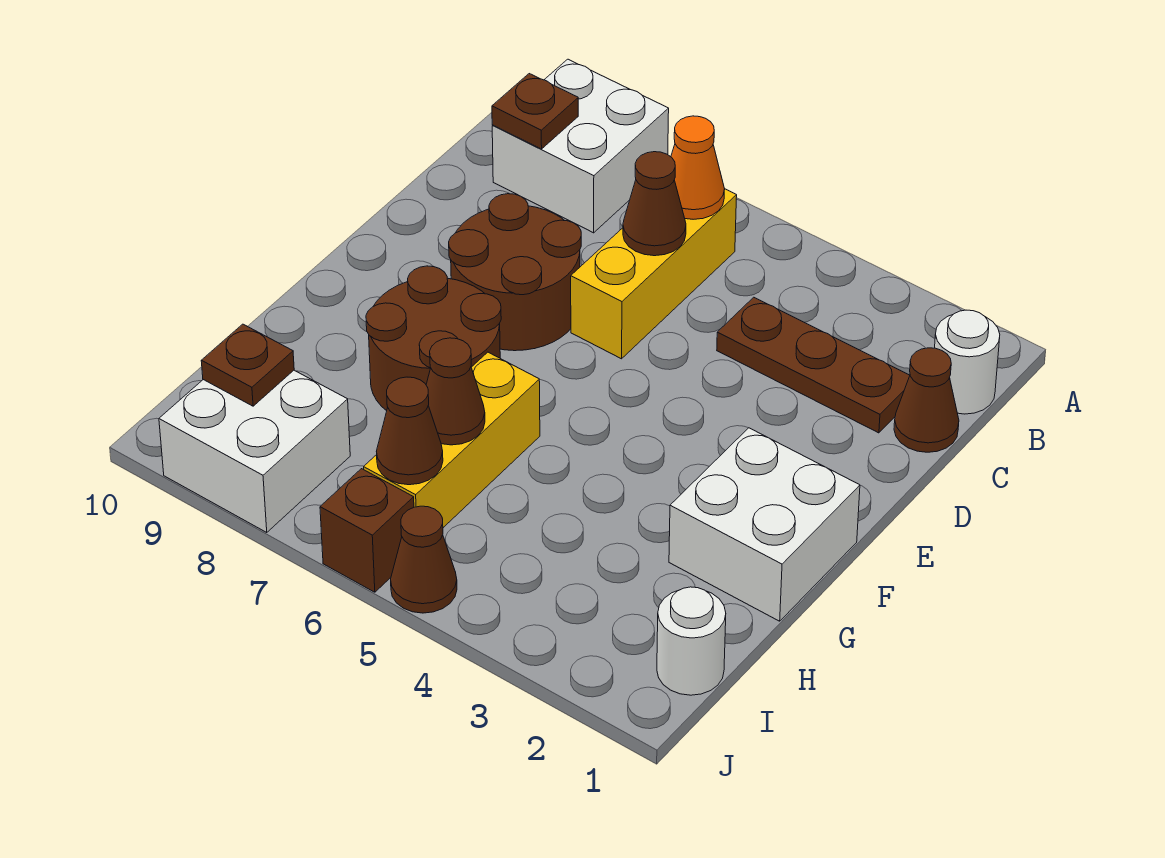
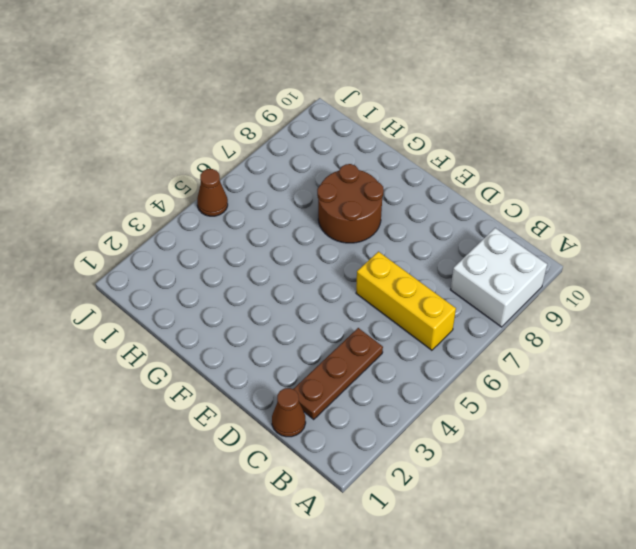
none -> white round brick B1 level 1
none -> brown round brick D7:E8 level 1
none -> white brick F1:G2 level 1

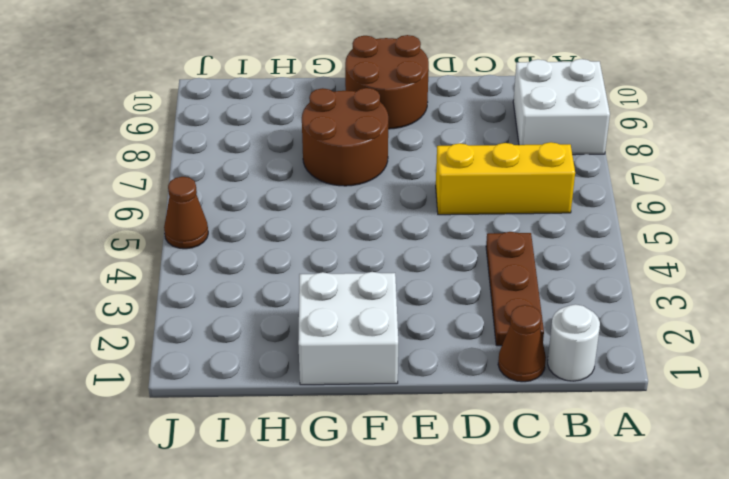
brown round brick E9:F10 level 1 -> brown round brick D7:E8 level 1
none -> yellow brick G6:I6 level 1
none -> white round brick I1 level 1
none -> white brick I8:J9 level 1

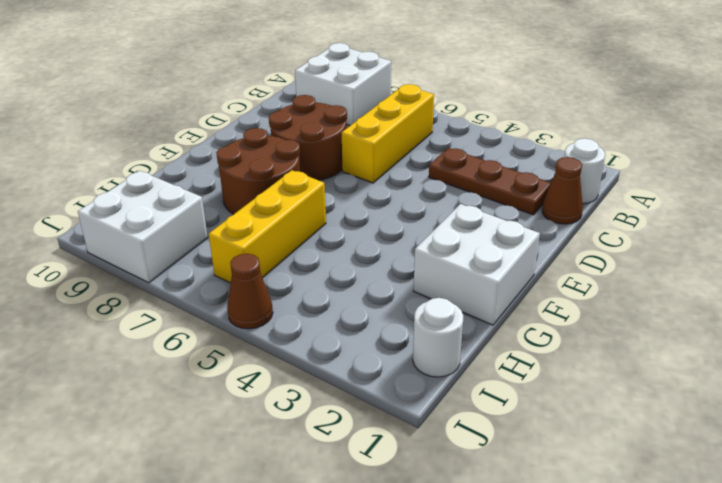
none -> brown brick J6 level 1
none -> orange cone B6 level 2
none -> brown plate B9 level 2

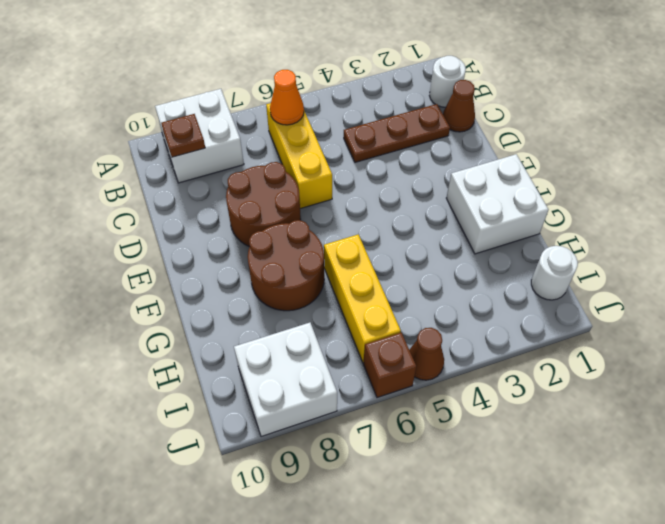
none -> brown cone C6 level 2
none -> brown cone H6 level 2
none -> brown cone I6 level 2

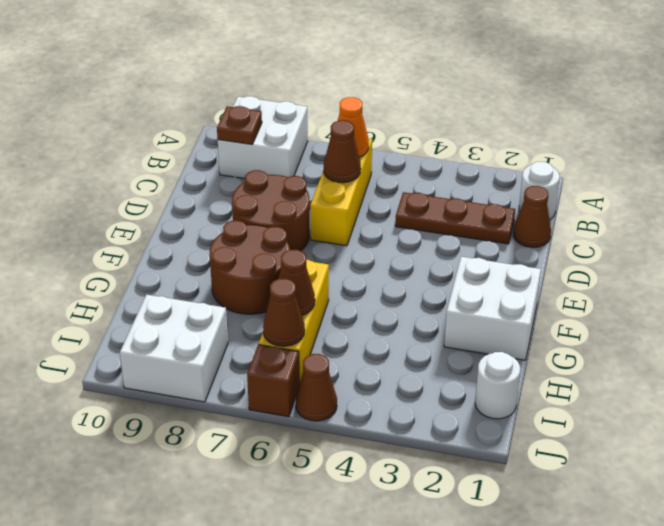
none -> brown plate I9 level 2

